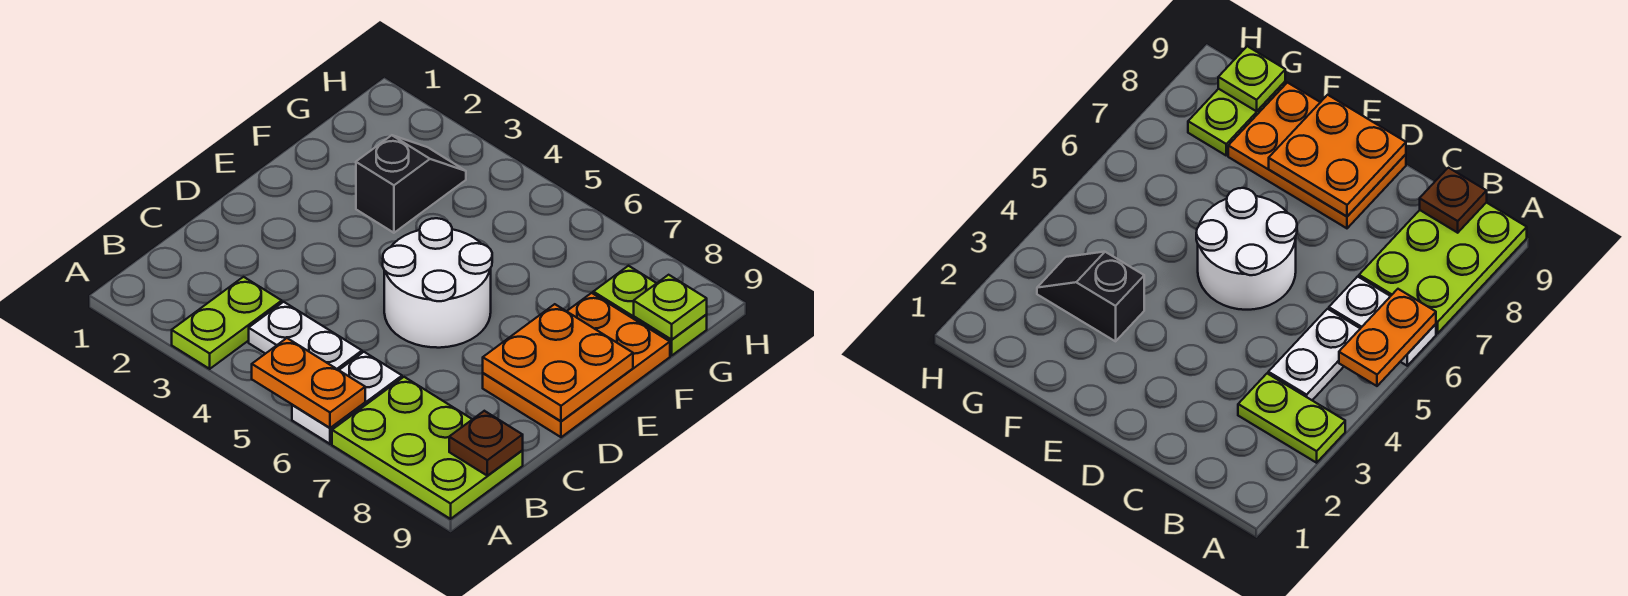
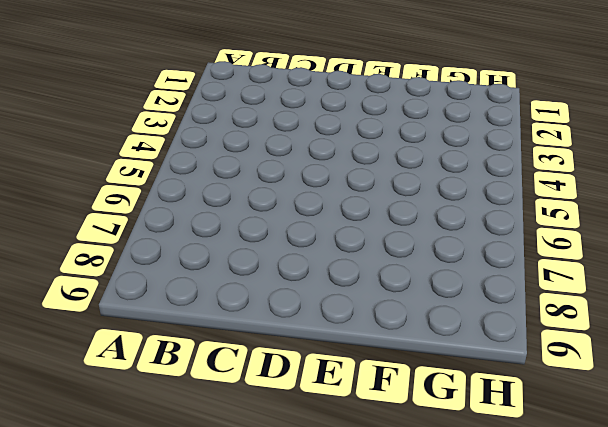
none -> lime plate A3:B3 level 1
none -> white plate A6:B6 level 1
none -> lime plate A7:B9 level 1

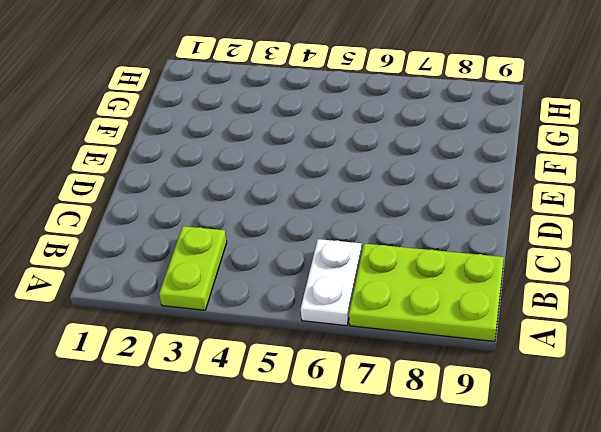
none -> white plate B4:B5 level 1
none -> white round brick D5:E6 level 1
none -> orange plate D8:F9 level 1

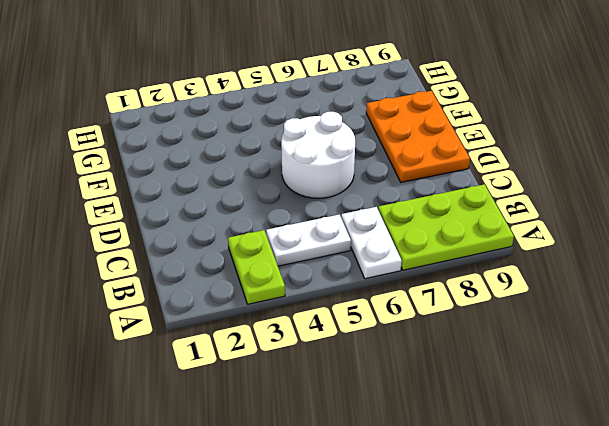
none -> black slope F3:G3 level 1 top F
none -> lime plate G8:G9 level 1
none -> orange plate A5:A6 level 2

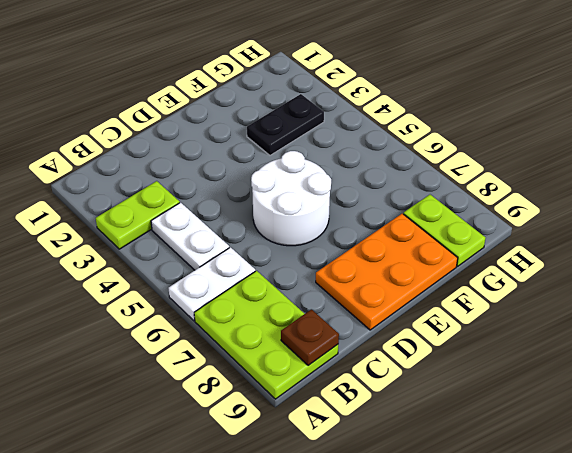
black plate F3:G3 level 1 -> black slope F3:G3 level 1 top F
none -> orange plate A5:A6 level 2
none -> orange plate D8:E9 level 2
none -> lime plate G9 level 2

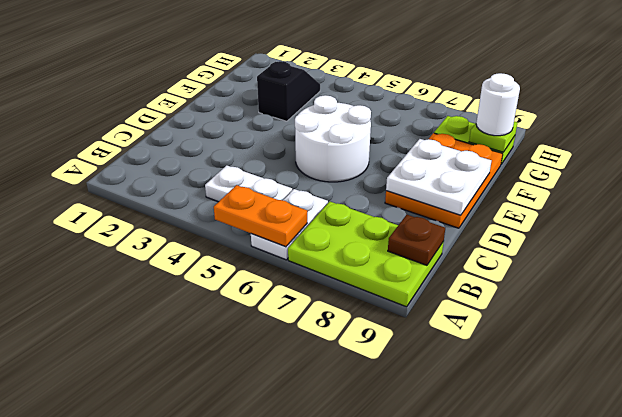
white plate D8:E9 level 2 -> orange plate D8:E9 level 2
white round brick G9 level 3 -> none
none -> lime plate A3:B3 level 1

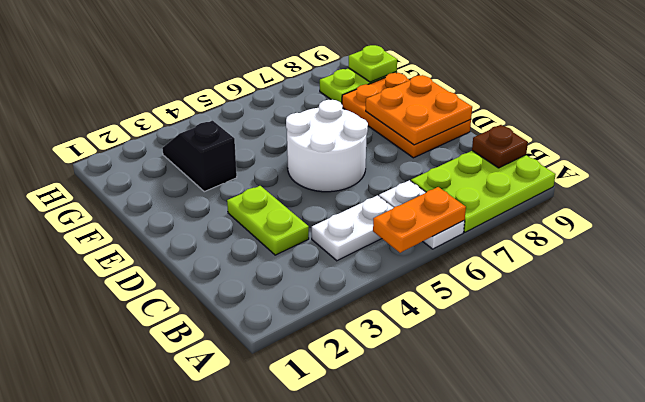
lime plate C3:D3 level 1 -> lime plate A3:B3 level 1

